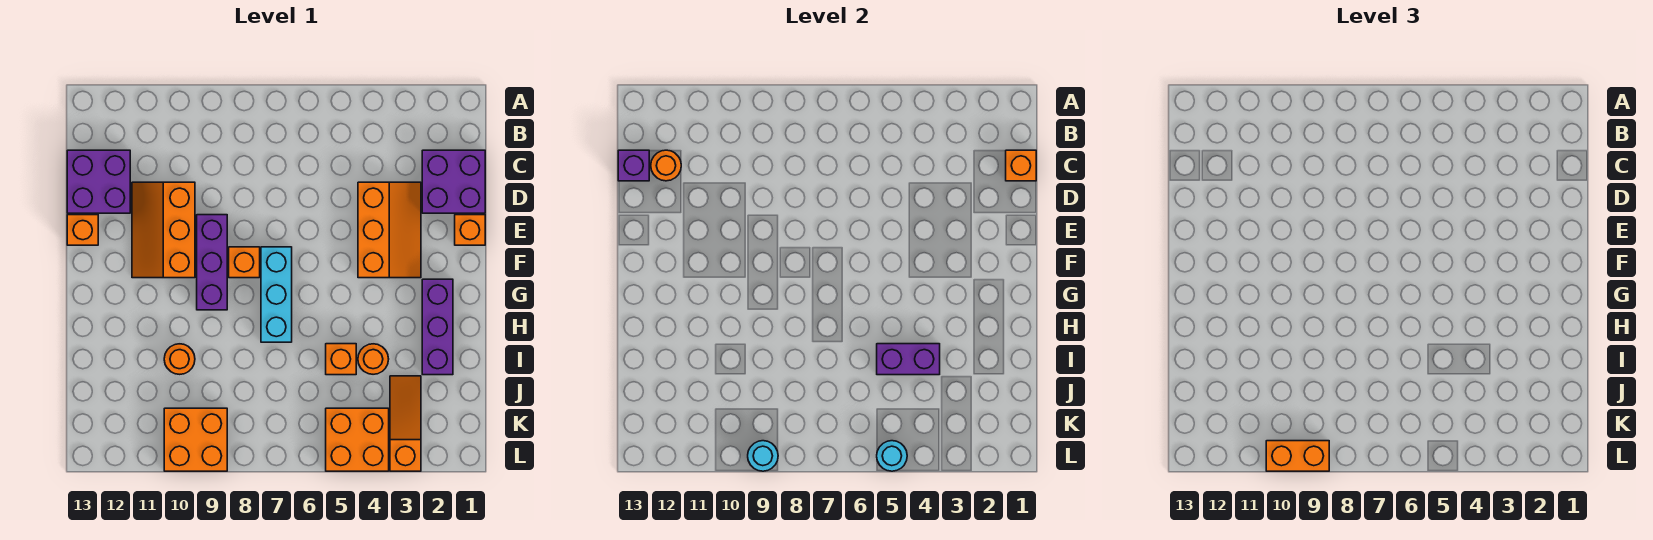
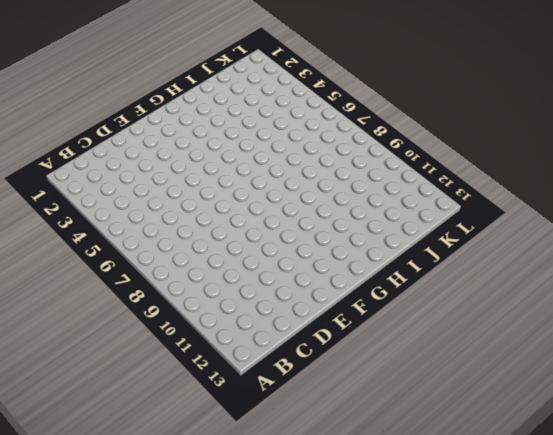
none -> purple brick C1:D2 level 1
none -> purple brick C12:D13 level 1
none -> orange slope D3:F4 level 1 top 4

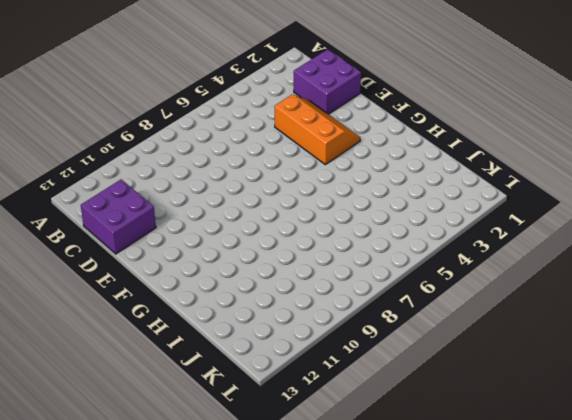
none -> orange slope D10:F11 level 1 top 10
none -> orange brick E1 level 1
none -> purple brick E9:G9 level 1

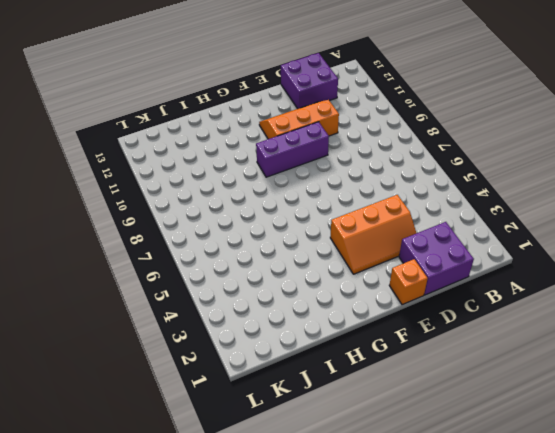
none -> orange brick E13 level 1
none -> cyan brick F7:H7 level 1
none -> orange brick F8 level 1

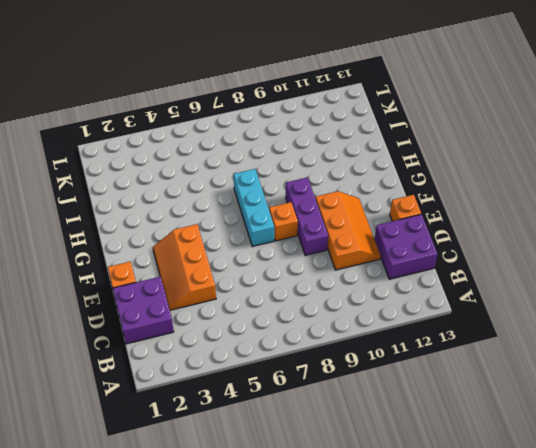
none -> purple brick G2:I2 level 1
none -> orange round brick I4 level 1
none -> orange brick I5 level 1

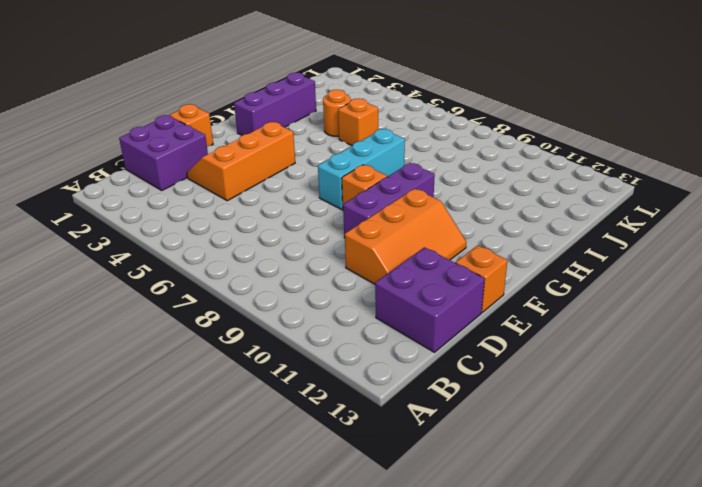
none -> orange round brick I10 level 1
none -> orange slope J3:L3 level 1 top L
none -> orange brick K4:L5 level 1

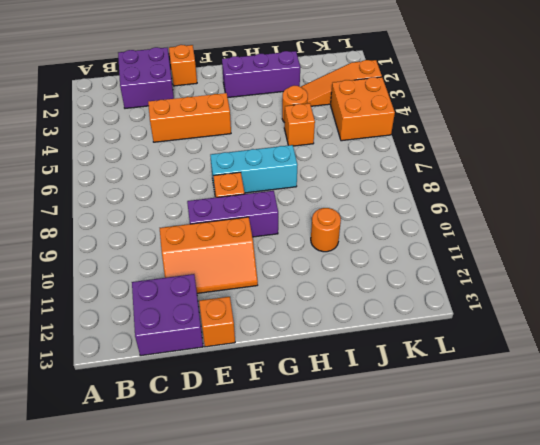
none -> orange brick K9:L10 level 1
none -> orange brick C1 level 2
none -> orange round brick C12 level 2

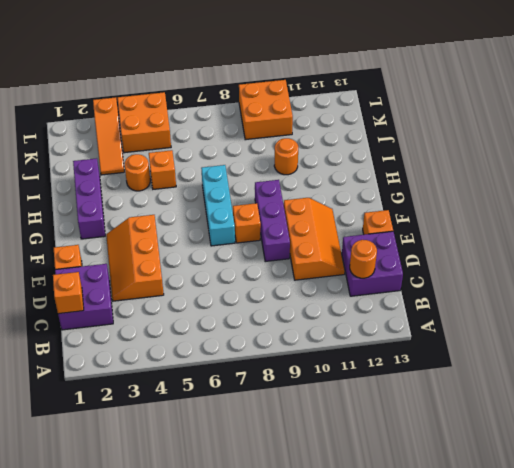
none -> purple brick C13 level 2
none -> purple brick I4:I5 level 2
none -> cyan round brick L5 level 2

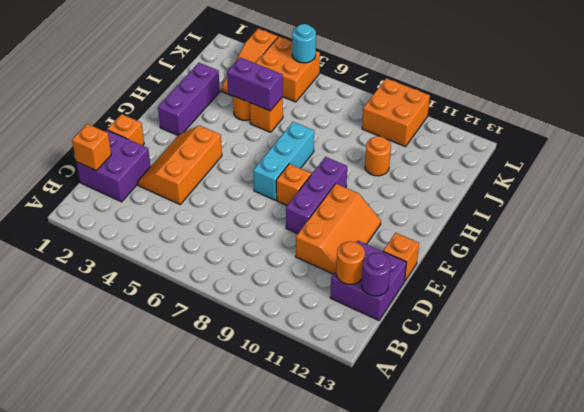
purple round brick C13 level 2 -> purple brick C13 level 2
none -> cyan round brick L9 level 2
none -> orange brick L9:L10 level 3

